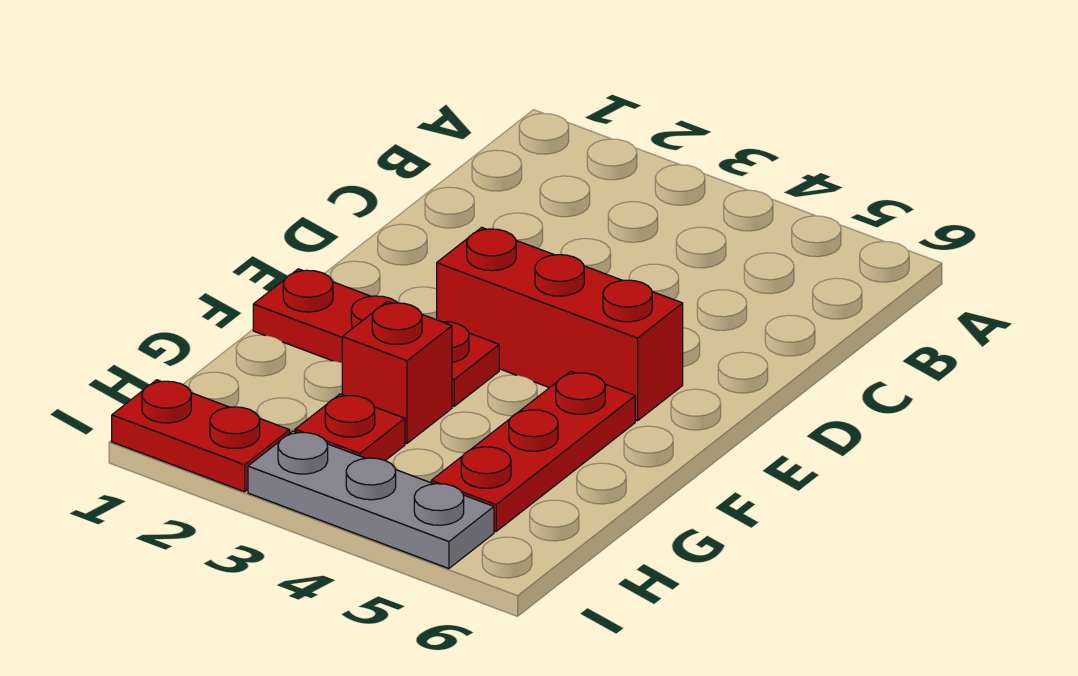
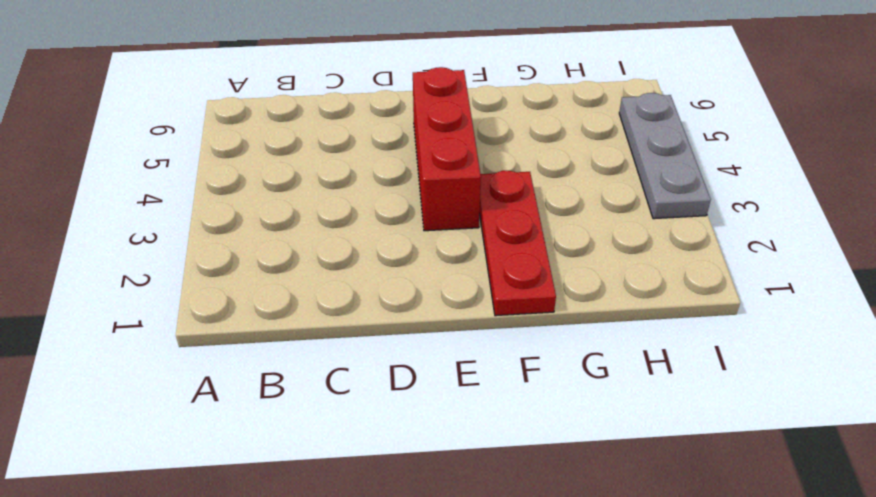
none -> red plate F5:H5 level 1
none -> red brick G3 level 1

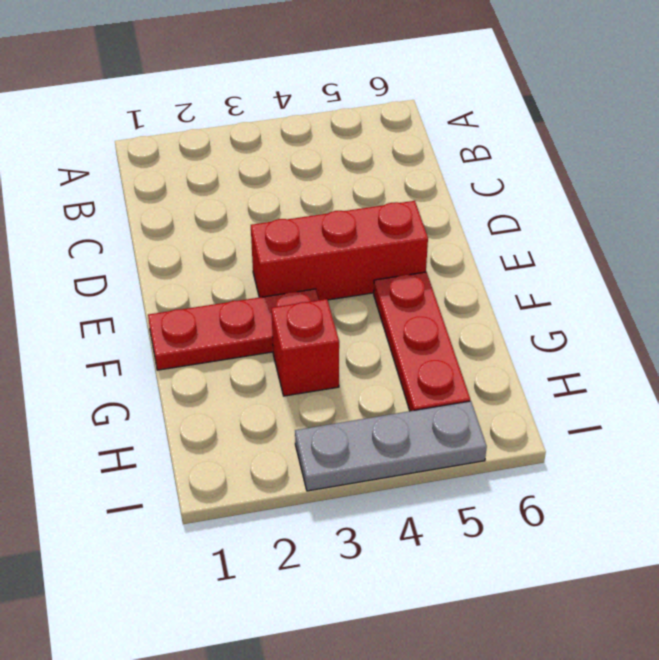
none -> red plate H3 level 1
none -> red plate I1:I2 level 1

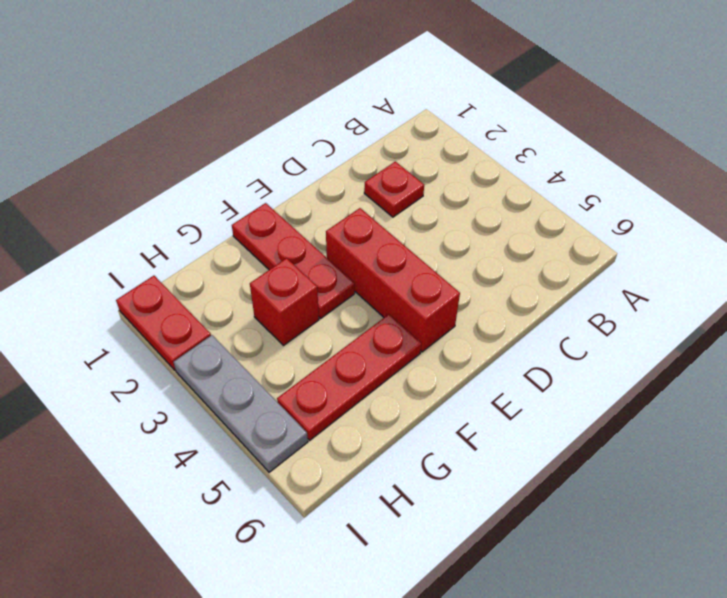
red plate C2 level 1 -> red plate H3 level 1

